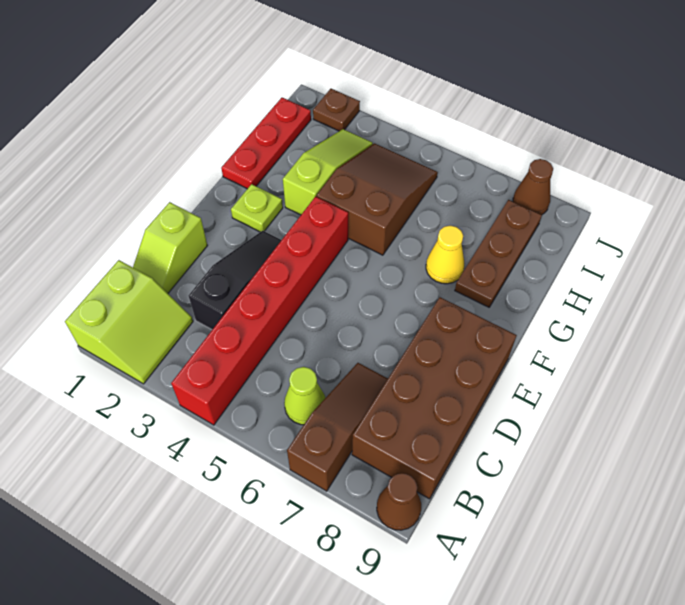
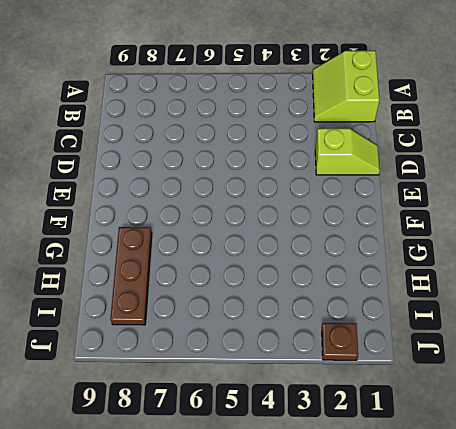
lime slope D1:D2 level 1 top 2 -> lime slope C1:D1 level 1 top D
none -> red brick A4:F4 level 1
none -> brown slope A7:C7 level 1 top A
none -> brown cone A9 level 1

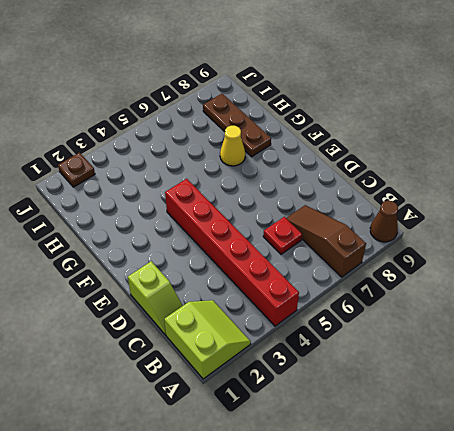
red plate C6 level 1 -> none
none -> lime cone B6 level 1
none -> brown brick B8:E9 level 1
none -> black slope C3:E3 level 1 top C

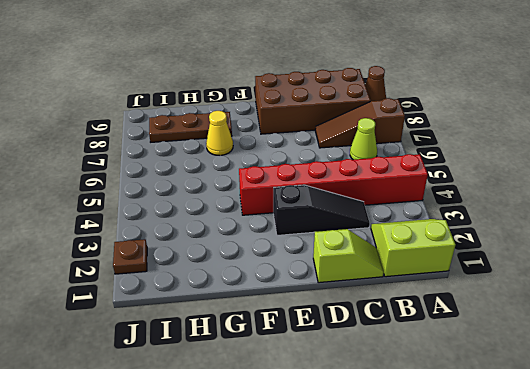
black slope C3:E3 level 1 top E -> black slope C3:E3 level 1 top C
none -> lime plate F2 level 1
none -> red plate G1:I1 level 1
none -> lime slope G3:I3 level 1 top G

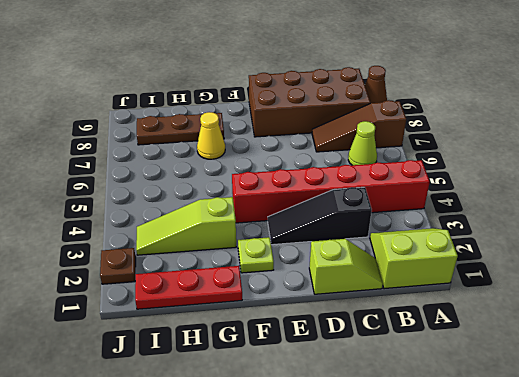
none -> brown slope G4:I5 level 1 top G
none -> brown cone J8 level 1

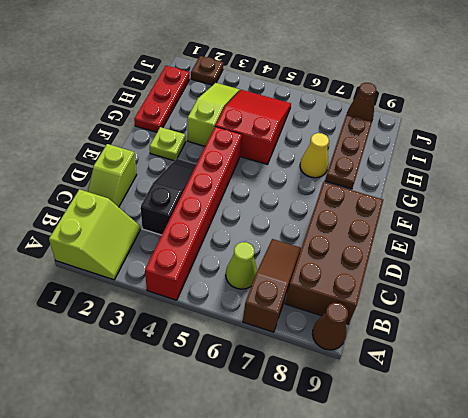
red slope G4:I5 level 1 top G -> brown slope G4:I5 level 1 top G

